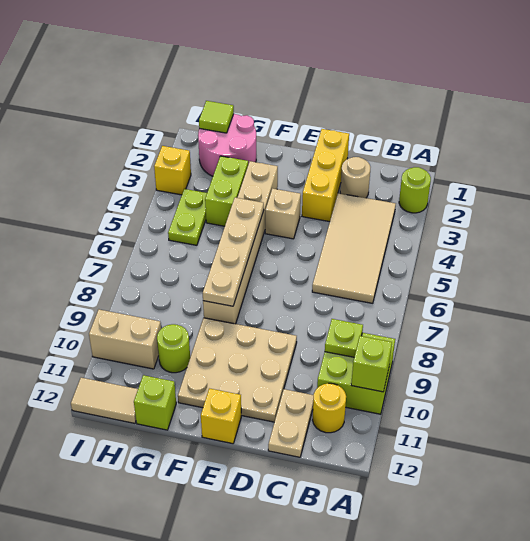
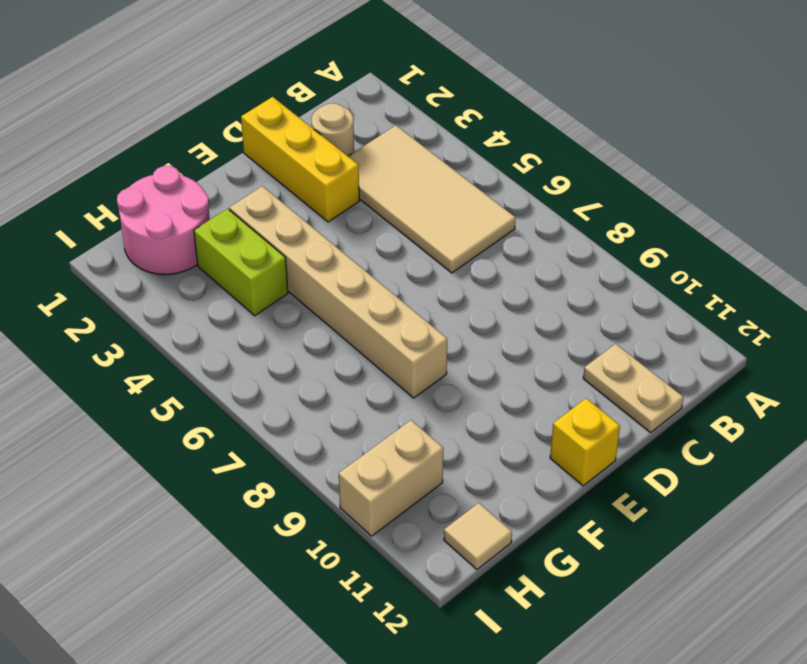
tan tile H12 level 1 -> tan tile H12:I12 level 1
none -> lime round brick A2 level 1
none -> lime brick A9:B10 level 1
none -> yellow round brick B11 level 1

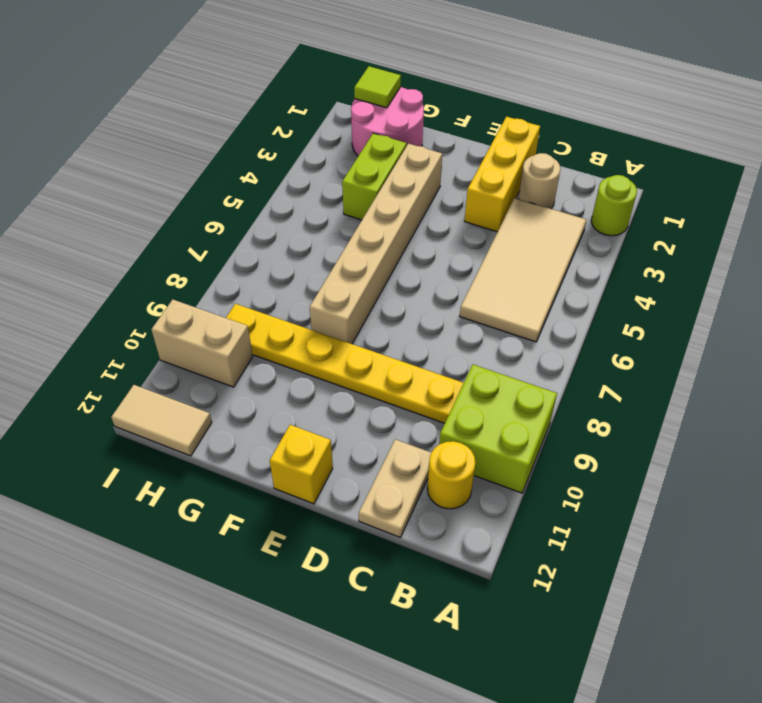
yellow plate C9:H9 level 1 -> tan plate D9:F11 level 1
none -> tan brick E4 level 1
none -> lime round brick G10 level 1
none -> lime brick G12 level 1

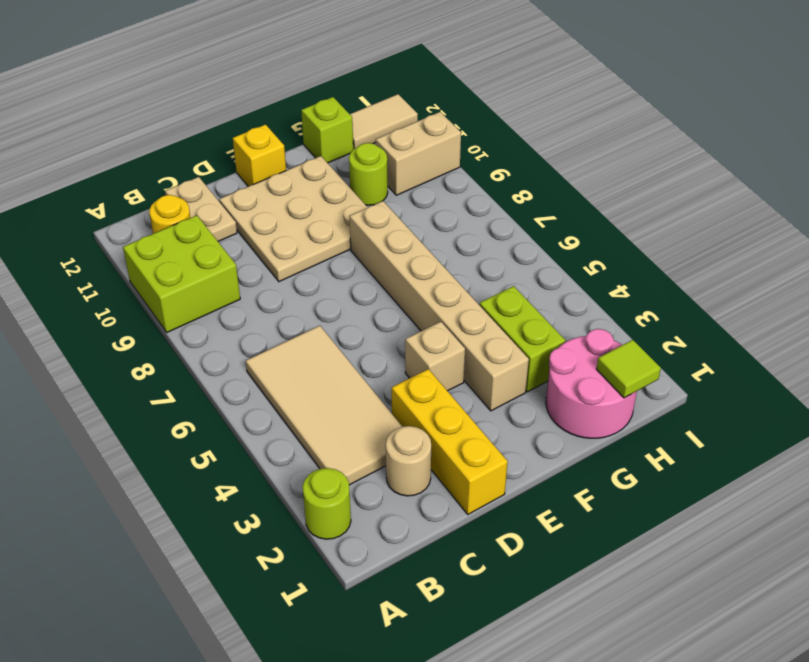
none -> lime plate H4:H5 level 1
none -> yellow brick I3 level 1
none -> lime brick A10 level 2

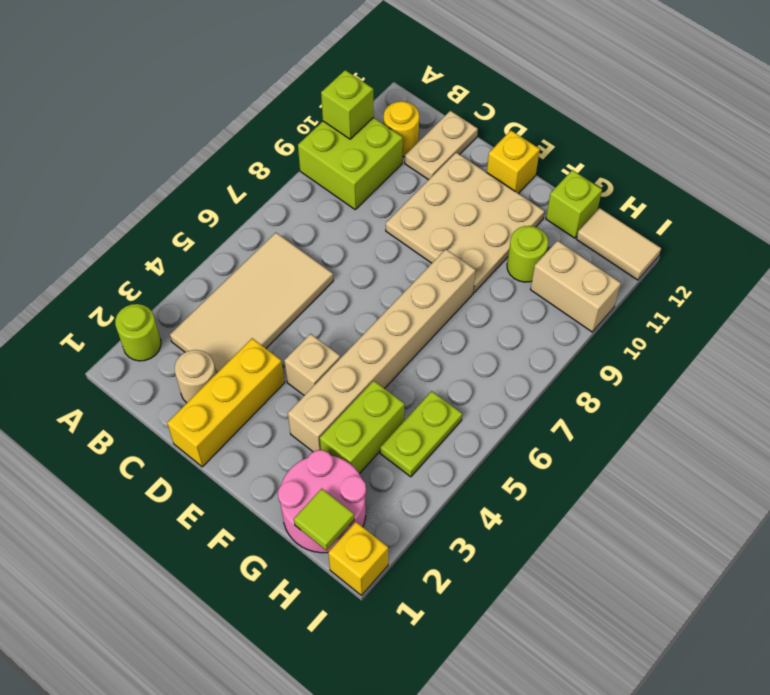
yellow brick I1 level 1 -> yellow brick I3 level 1
none -> lime plate B9 level 2
none -> tan plate F5:F8 level 2

